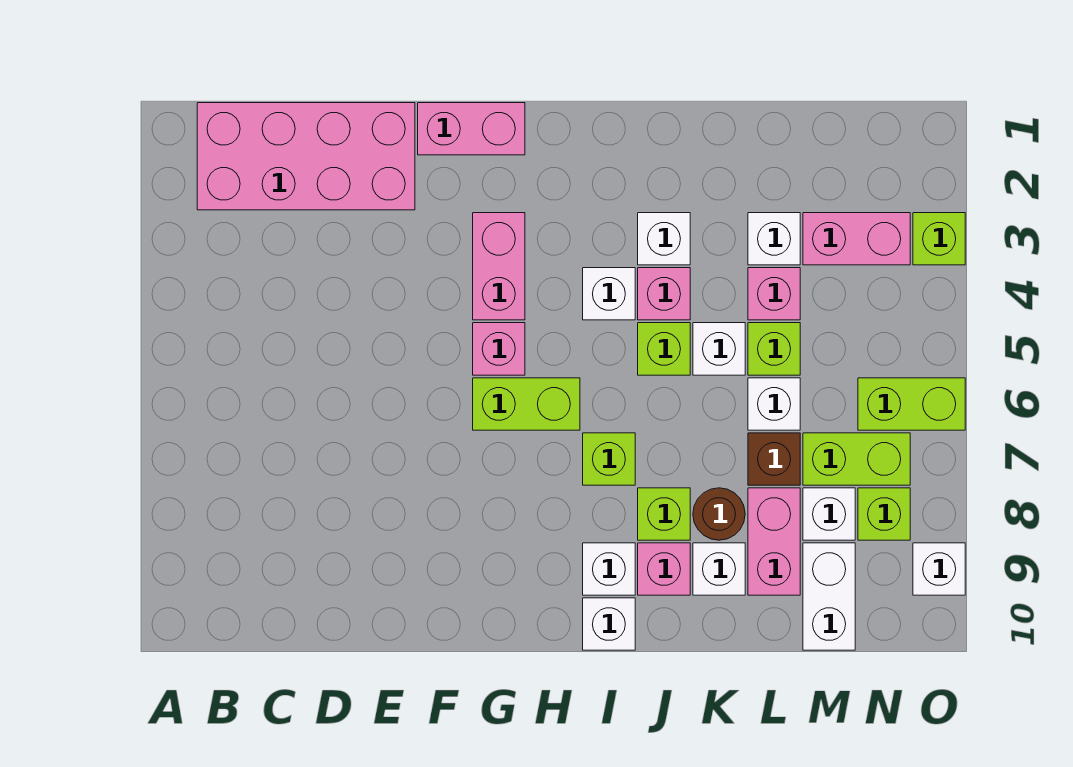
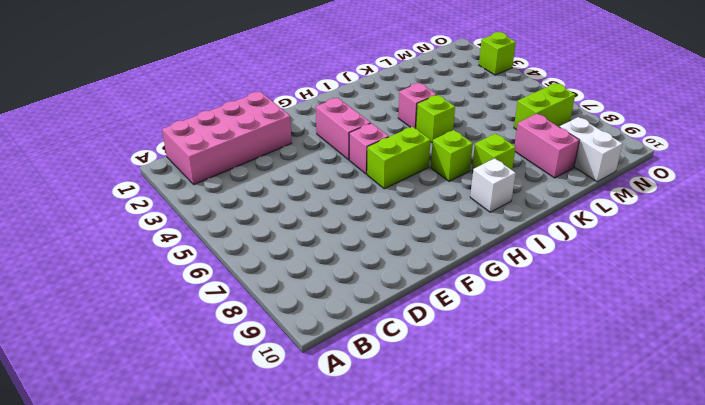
none -> pink brick F1:G1 level 1
none -> white brick I4 level 1
none -> white brick I10 level 1
none -> white brick J3 level 1

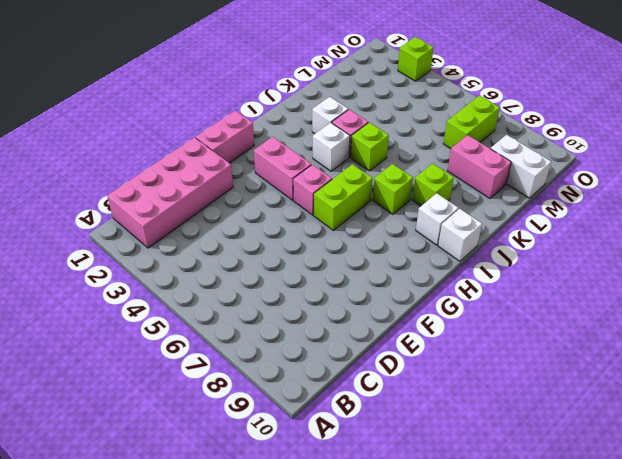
none -> pink brick J9 level 1
none -> white brick K5 level 1
none -> brown round brick K8 level 1
none -> white brick K9 level 1

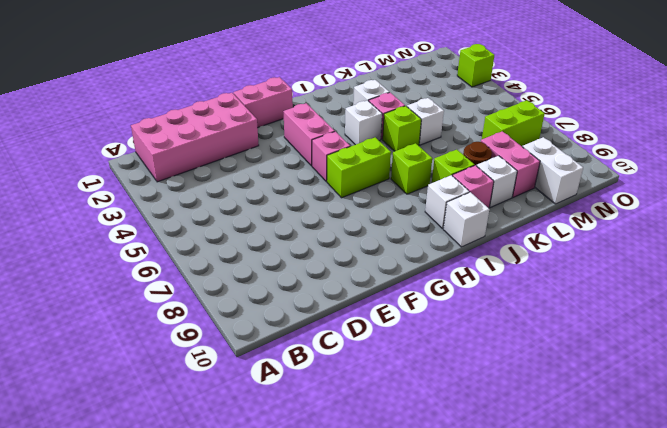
none -> white brick L3 level 1
none -> pink brick L4 level 1
none -> lime brick L5 level 1
none -> white brick L6 level 1

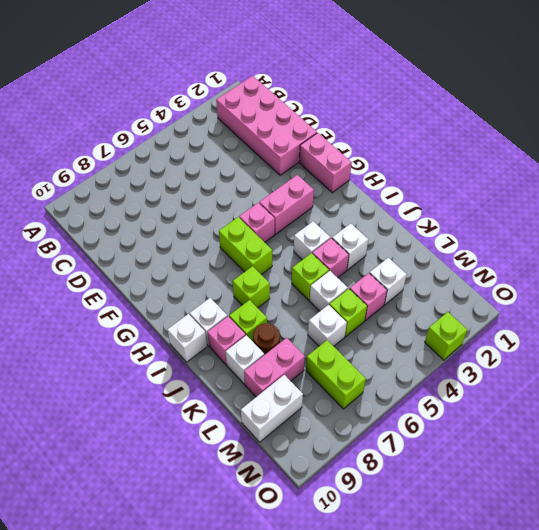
none -> brown brick L7 level 1
none -> pink brick M3:N3 level 1
none -> white brick M8 level 1
none -> lime brick N6:O6 level 1

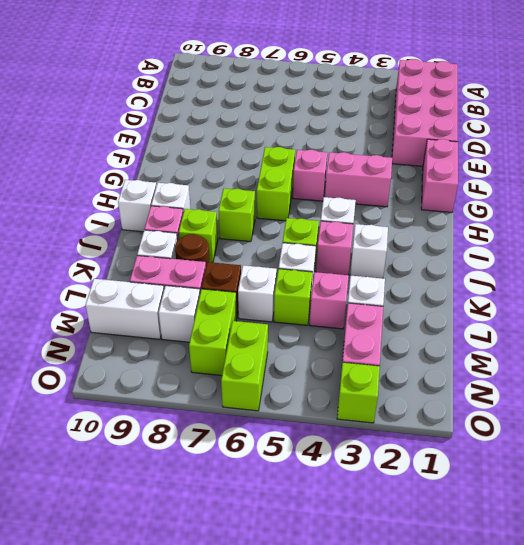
none -> lime brick N8 level 1
none -> white brick O9 level 1

